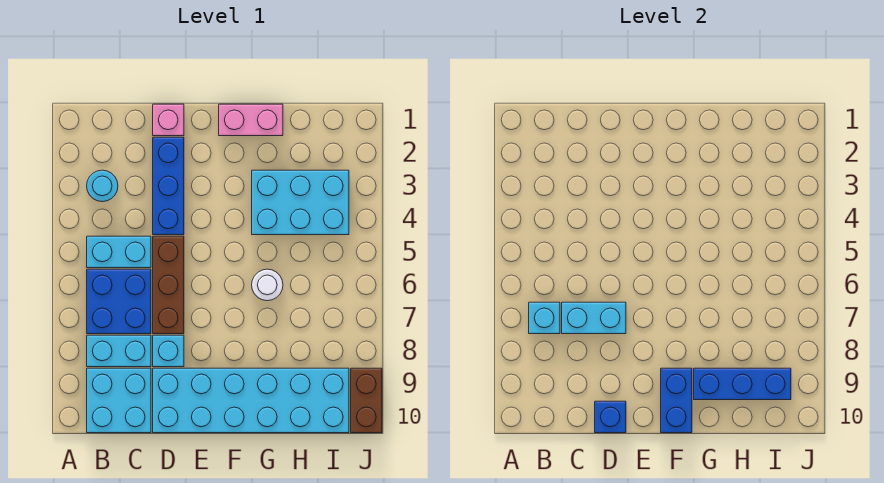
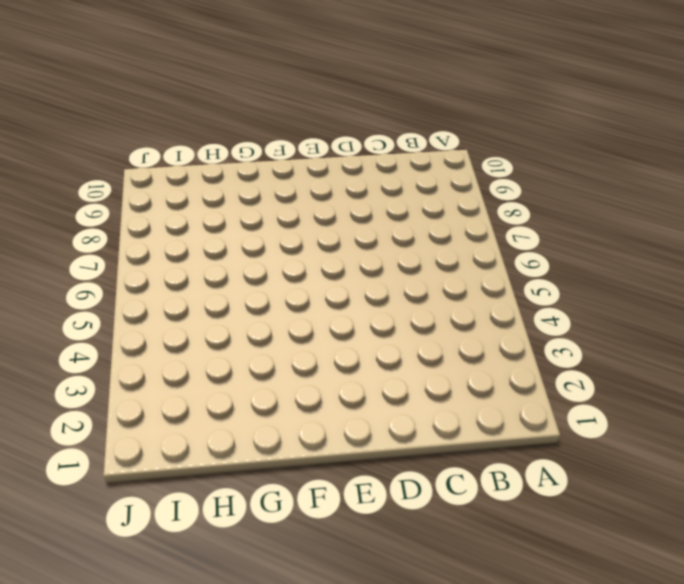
none -> cyan round brick B3 level 1
none -> cyan brick B5:C5 level 1
none -> blue brick B6:C7 level 1

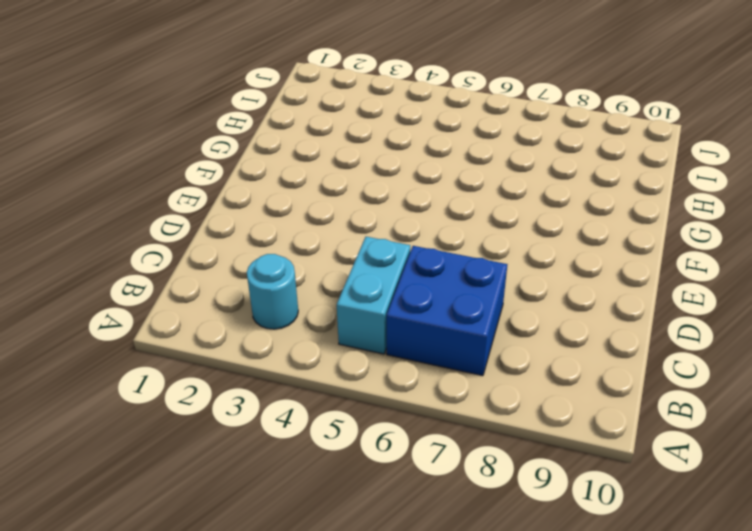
none -> cyan brick B8:C8 level 1
none -> cyan brick B9:C10 level 1
none -> pink brick D1 level 1

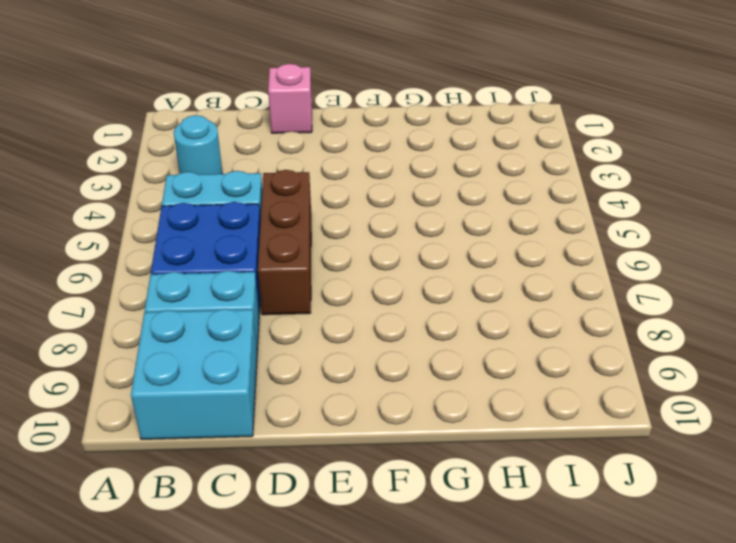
none -> blue brick D2:D4 level 1
none -> cyan brick D8 level 1
none -> cyan brick D9:I10 level 1

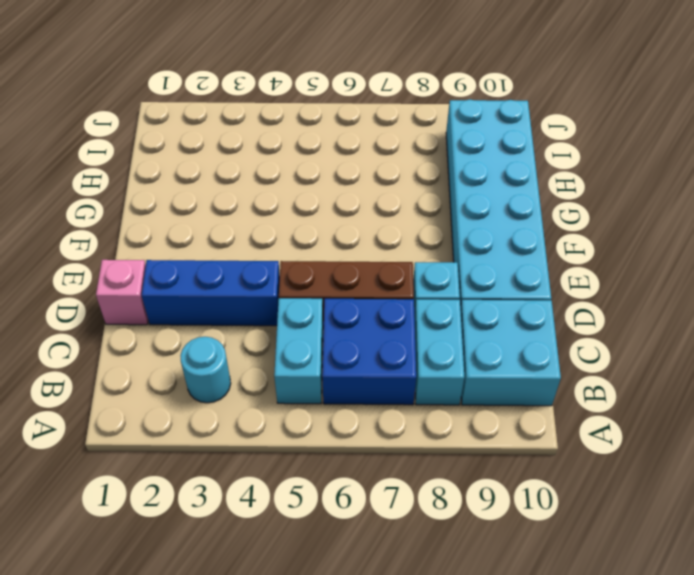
none -> pink brick F1:G1 level 1
none -> cyan brick G3:I4 level 1
none -> white round brick G6 level 1

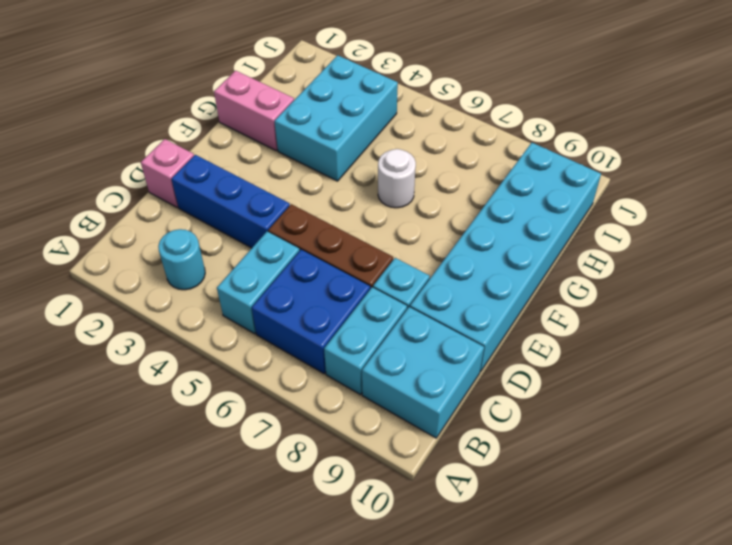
pink brick G1:G2 level 1 -> pink brick F1:G1 level 1
none -> brown brick J9:J10 level 1
none -> cyan brick B7 level 2
none -> cyan brick C7:D7 level 2

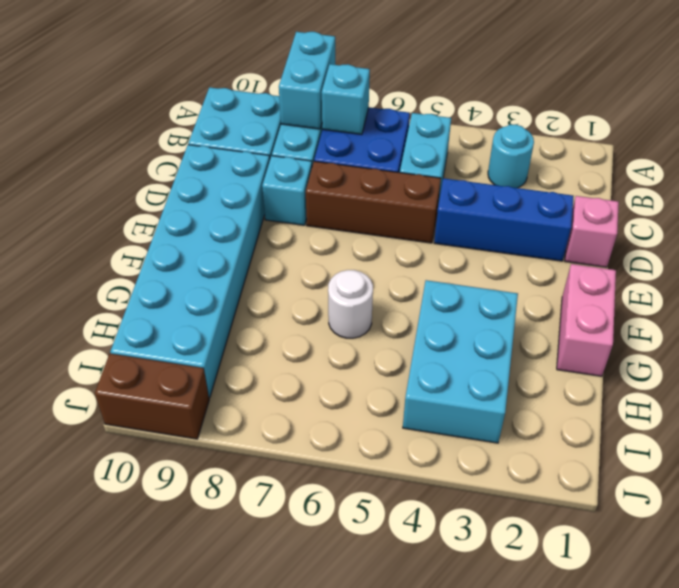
cyan brick A8:B8 level 2 -> cyan brick C7:D7 level 2
none -> blue brick D10 level 2
none -> blue brick F9:F10 level 2
none -> blue brick G9:I9 level 2

